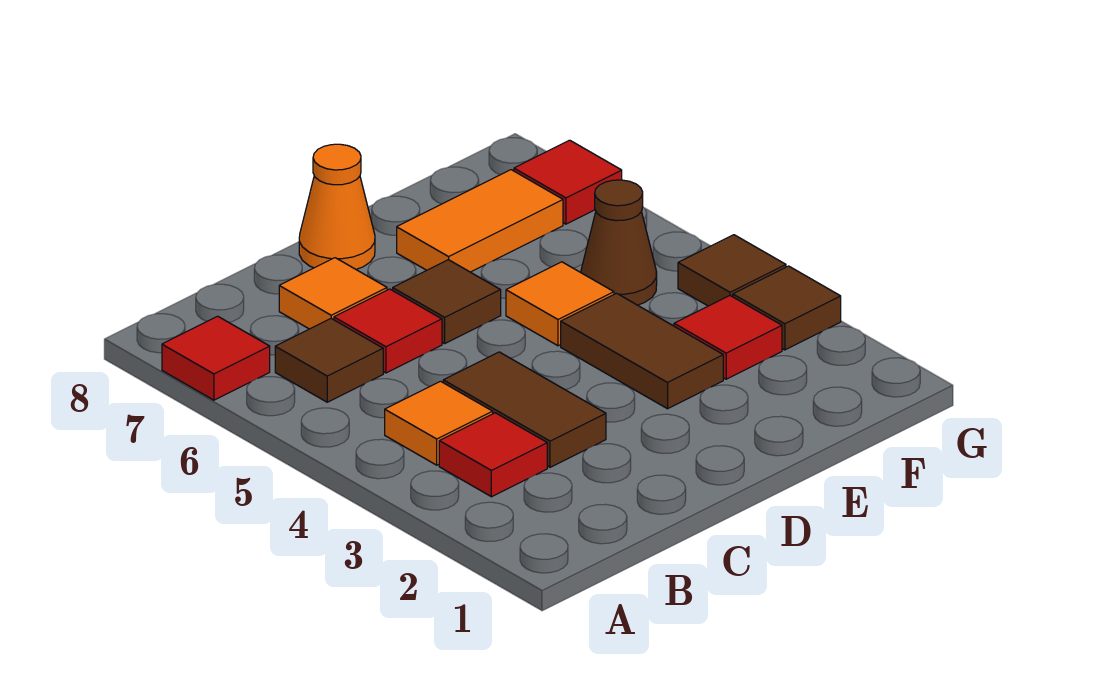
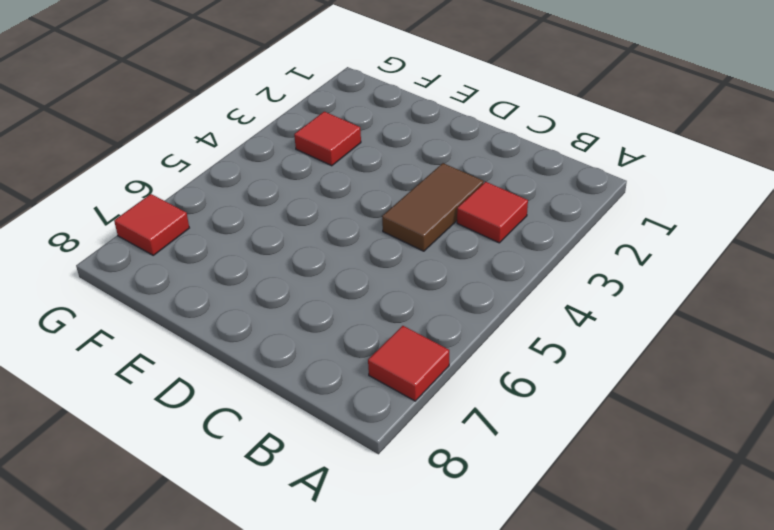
none -> orange tile B4 level 1
none -> brown tile B6 level 1
none -> red tile C6 level 1

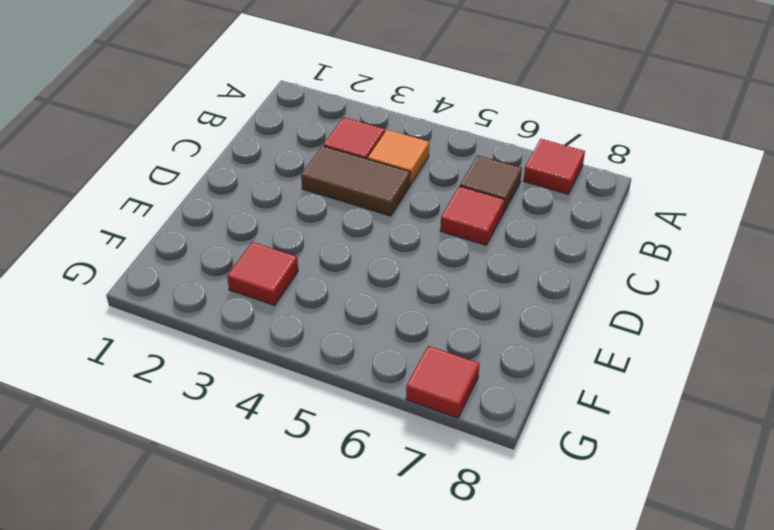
none -> orange tile C7 level 1
none -> brown tile D6 level 1
none -> orange cone D8 level 1

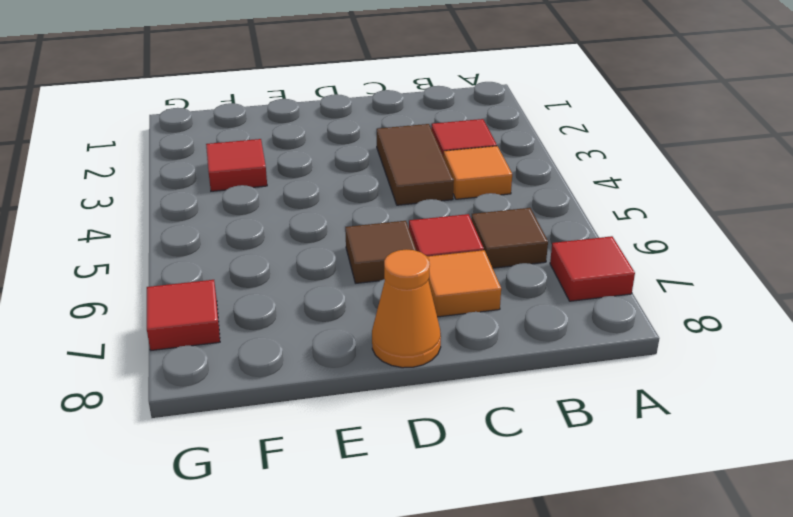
none -> brown tile E3:E4 level 1
none -> orange tile E5 level 1
none -> orange tile E7:F7 level 1

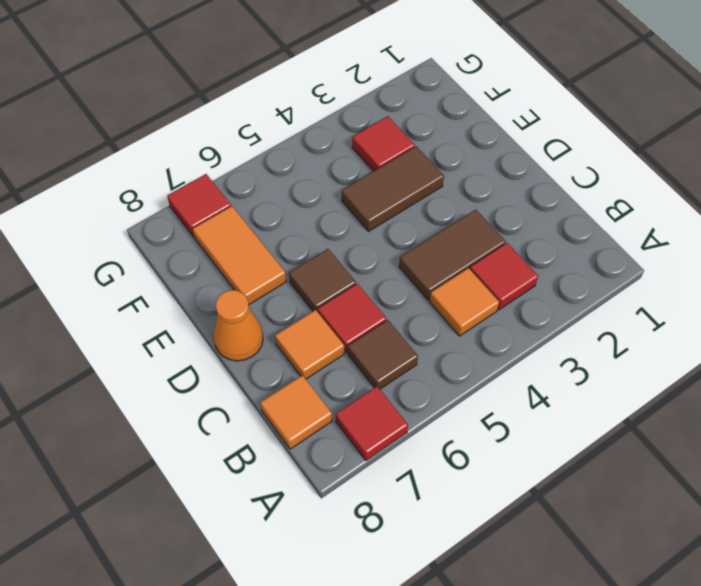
orange tile B8 level 1 -> orange tile E5 level 1
none -> brown cone F5 level 1
none -> brown tile G3 level 1
none -> brown tile G4 level 1

